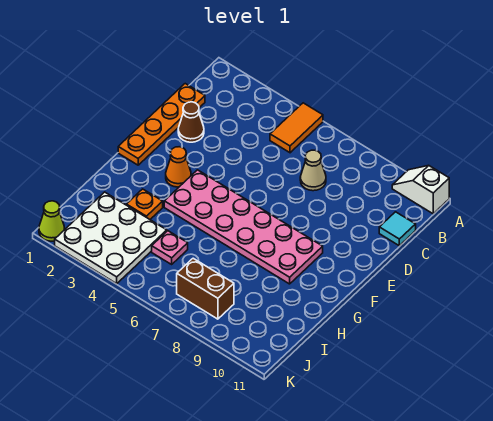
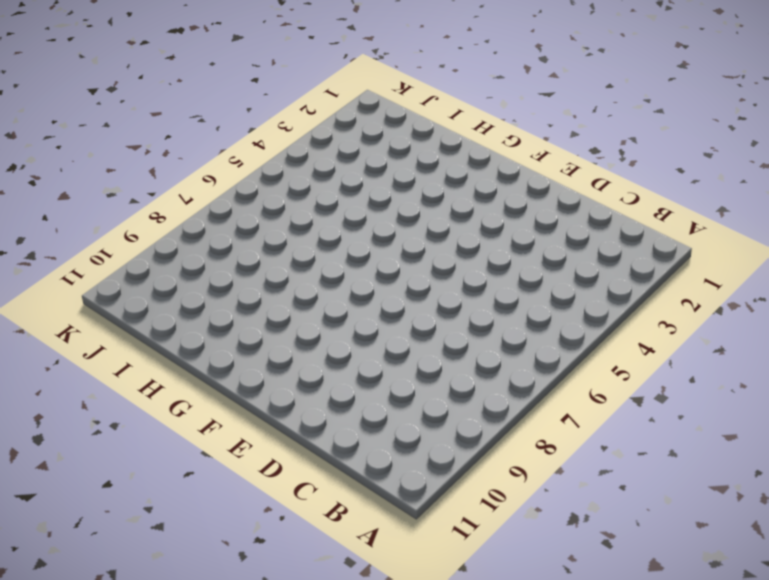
none -> orange tile A5:B5 level 1
none -> white slope A10:A11 level 1 top 11
none -> orange plate C1:F1 level 1

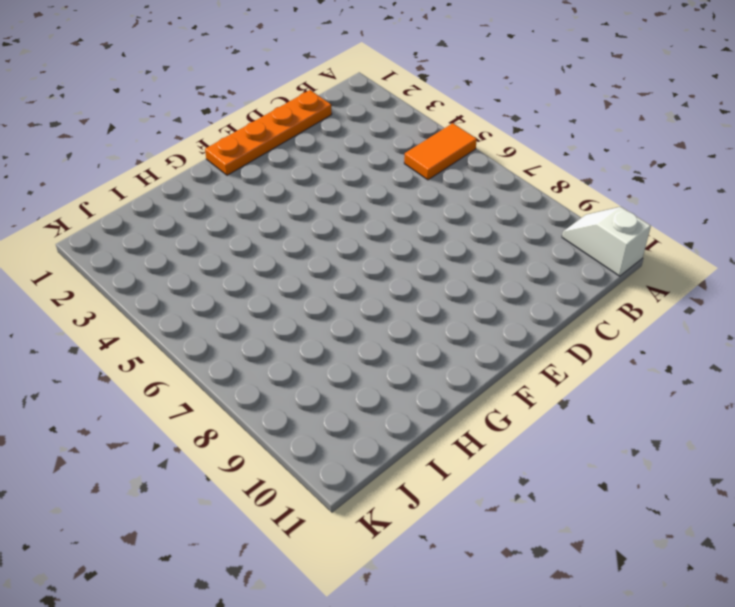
none -> tan cone C7 level 1
none -> cyan tile C11 level 1
none -> brown cone D2 level 1

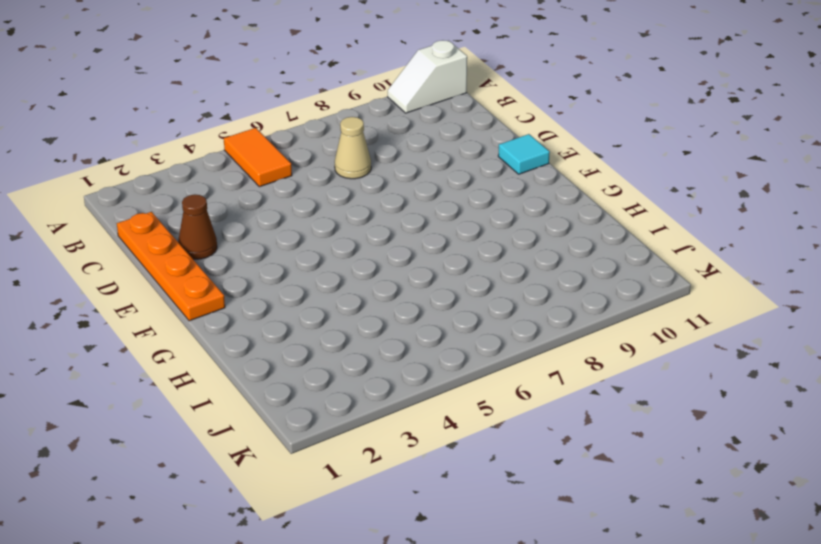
cyan tile E11 level 1 -> cyan tile C11 level 1
none -> orange cone F3 level 1
none -> pink plate F4:G9 level 1
none -> orange plate H3 level 1

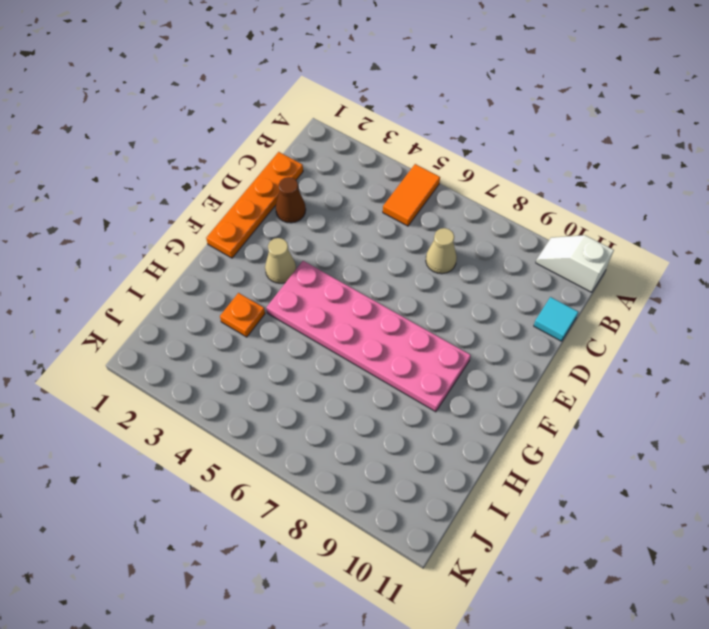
tan cone F3 level 1 -> orange cone F3 level 1
none -> white plate I2:K4 level 1
none -> pink plate I5 level 1
none -> brown brick J7:J8 level 1

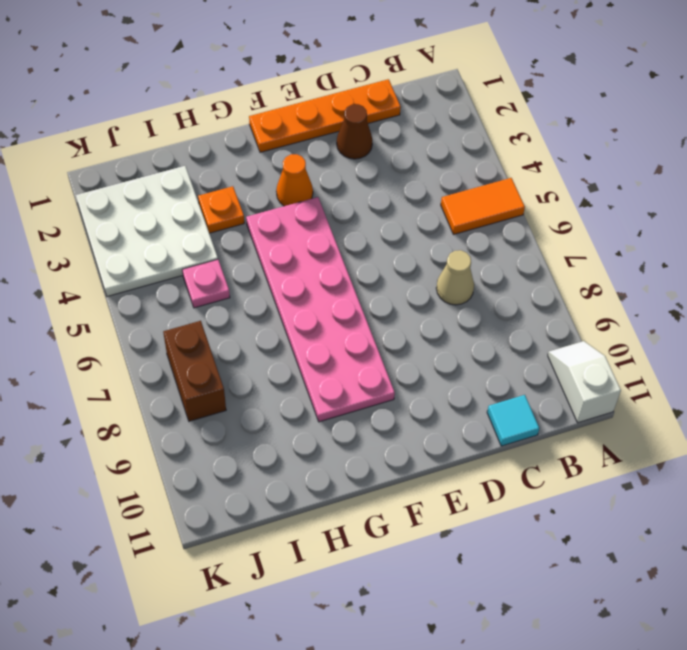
none -> lime cone K1 level 1

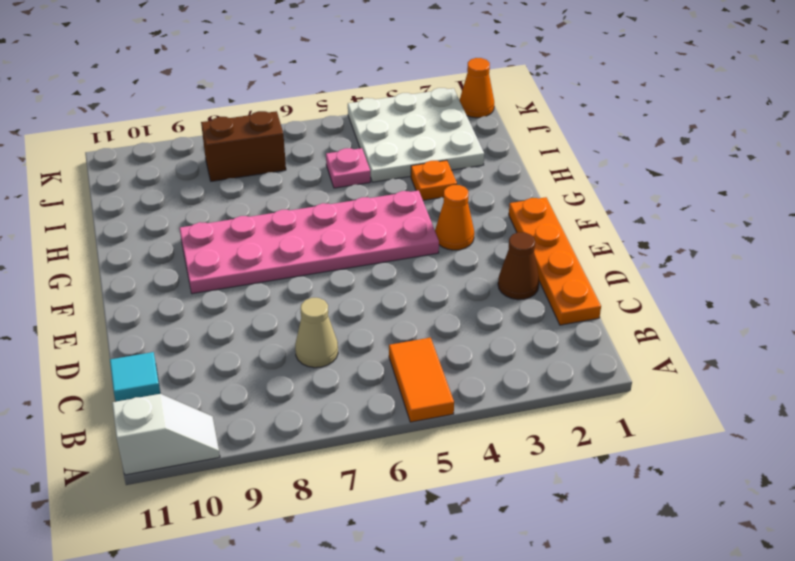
orange cone K1 level 1 -> lime cone K1 level 1

